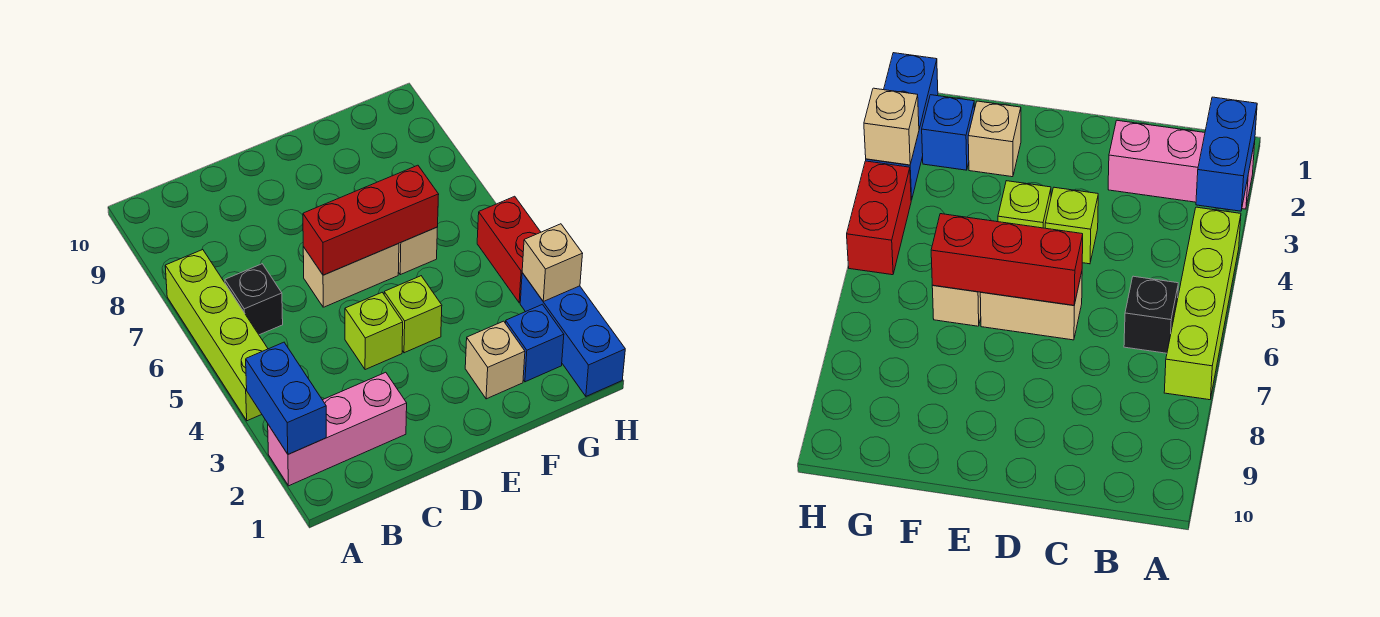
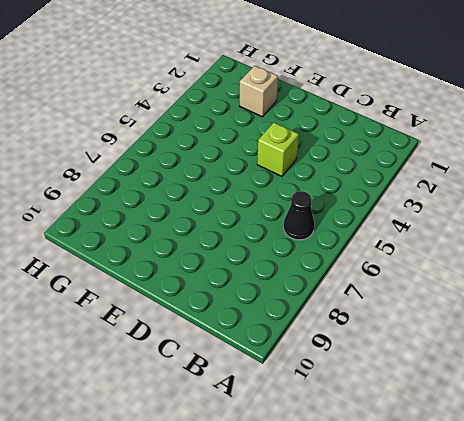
black cone B6 level 1 -> black brick B6 level 1
none -> pink brick A2:C2 level 1
none -> lime brick A4:A7 level 1
none -> tan brick D6:E6 level 1

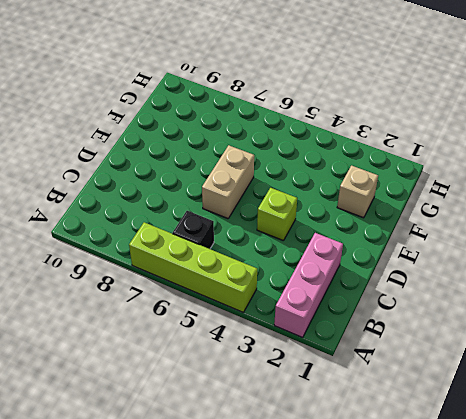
none -> lime brick E4 level 1
none -> tan brick F6 level 1
none -> blue brick G2 level 1

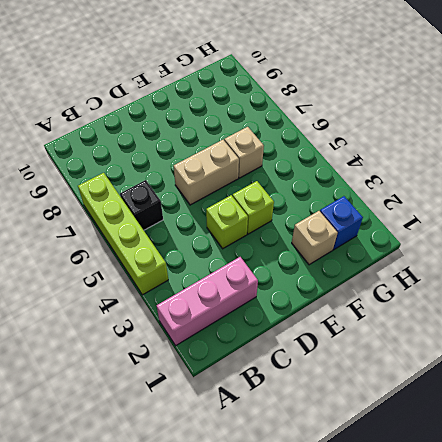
none -> blue brick H1:H3 level 1
none -> red brick H4:H5 level 1
none -> blue brick A2:A3 level 2

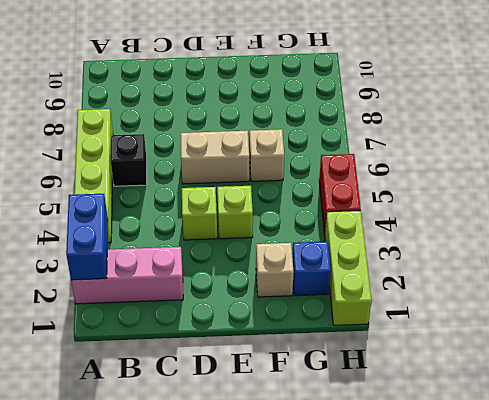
lime brick H1:H3 level 1 -> blue brick H1:H3 level 1
none -> red brick D6:F6 level 2
none -> tan brick H3 level 2

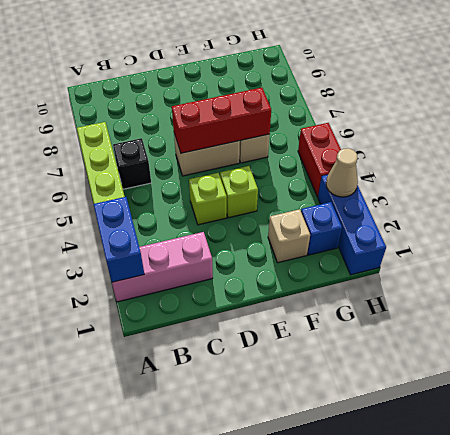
tan cone H3 level 2 -> tan brick H3 level 2

